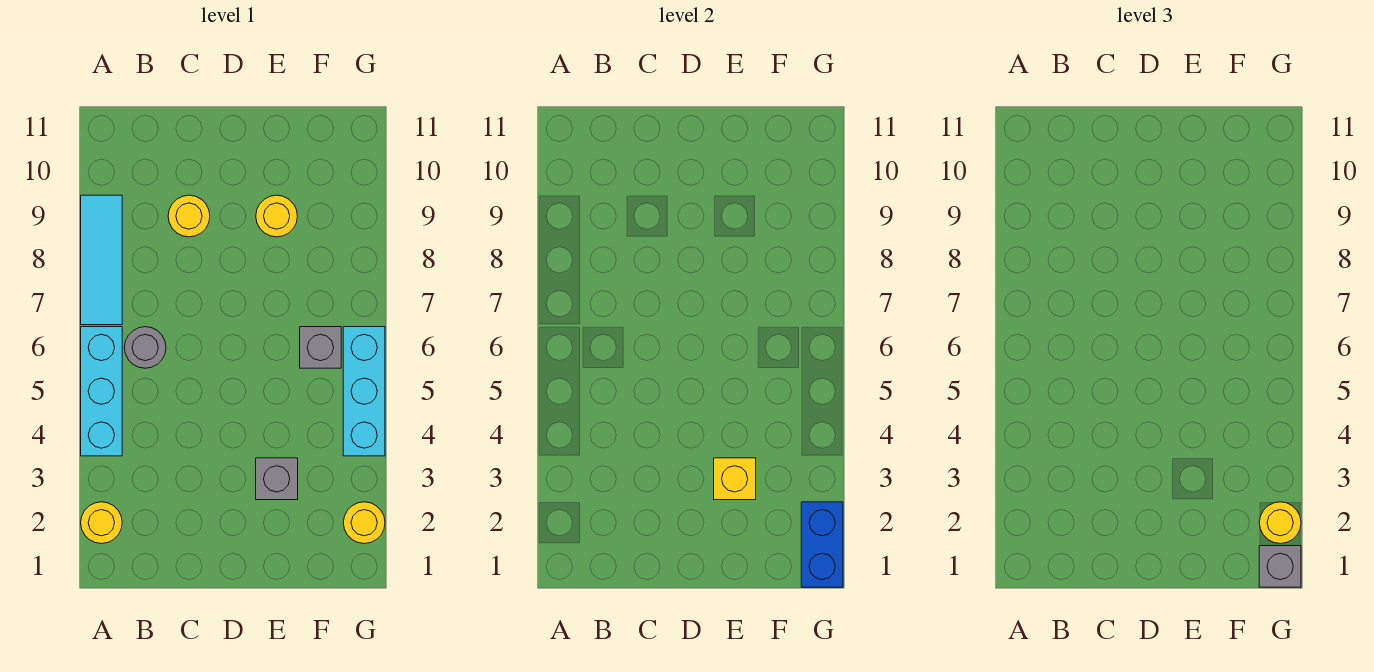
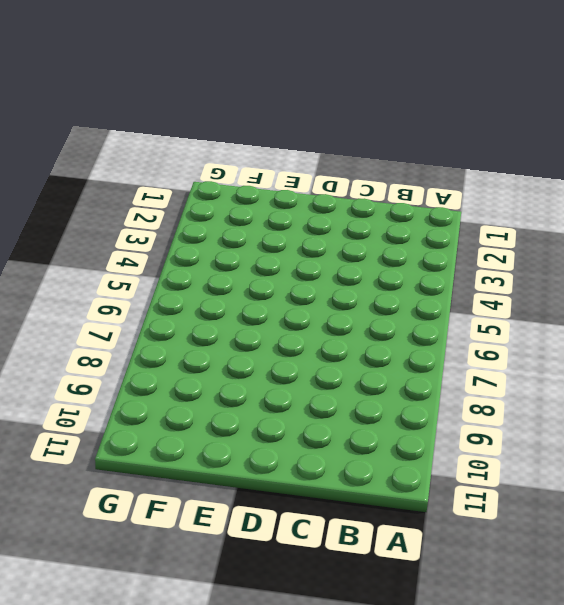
none -> yellow round brick A2 level 1
none -> cyan brick A4:A6 level 1
none -> cyan tile A7:A9 level 1

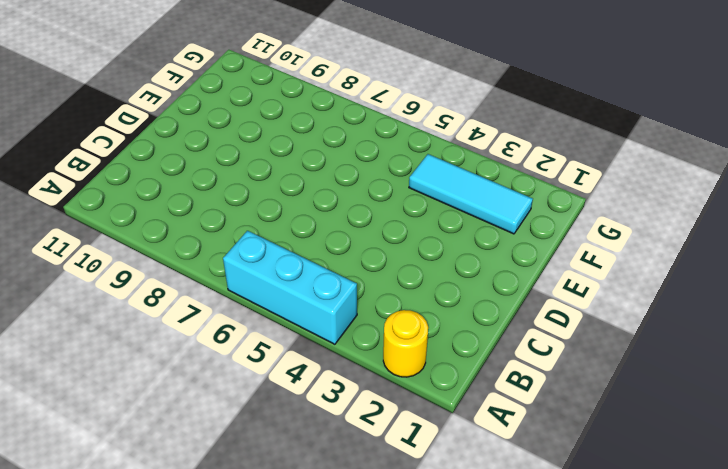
cyan tile F2:F4 level 1 -> cyan tile A7:A9 level 1
none -> grey round brick B6 level 1
none -> yellow round brick C9 level 1
none -> grey brick E3 level 1

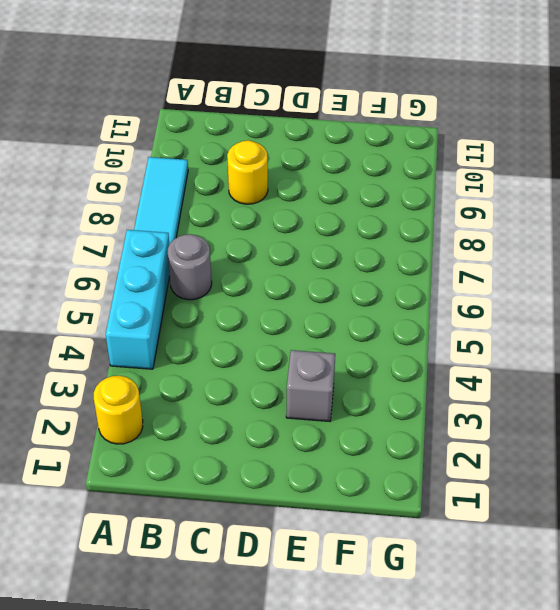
none -> yellow round brick E9 level 1
none -> grey brick F6 level 1
none -> yellow round brick G2 level 1

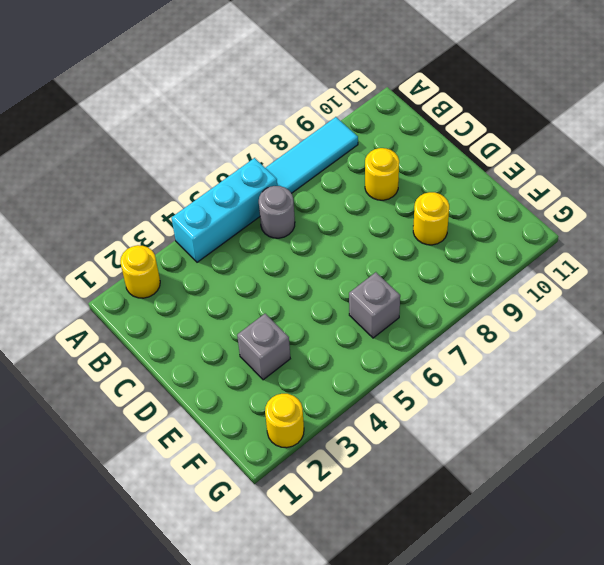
none -> cyan brick G4:G6 level 1
none -> yellow brick E3 level 2
none -> blue brick G1:G2 level 2

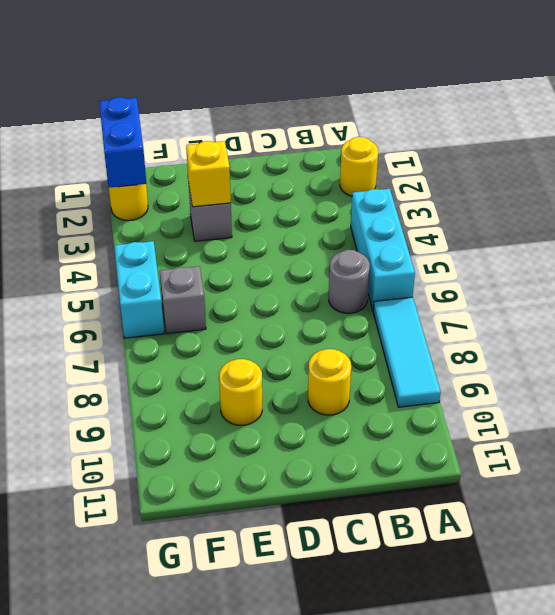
cyan brick G5:G6 level 1 -> cyan brick G4:G6 level 1
none -> grey brick G1 level 3
none -> yellow round brick G2 level 3

